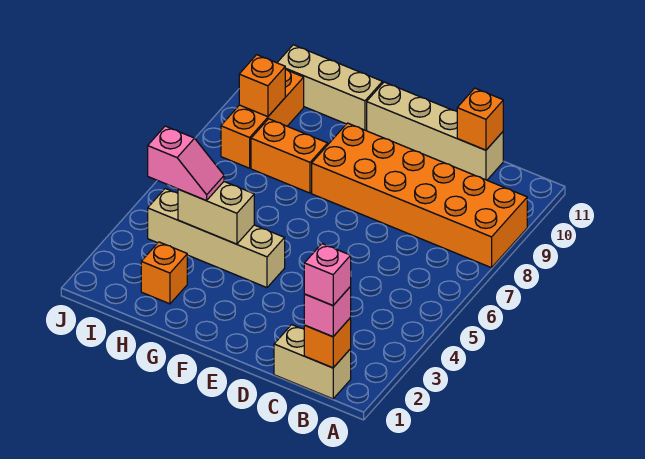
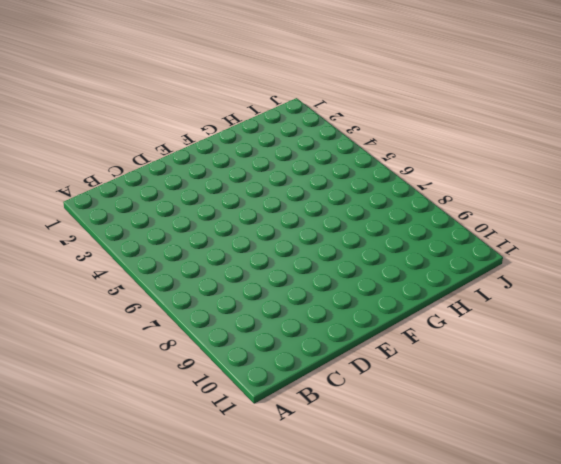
none -> orange brick A8:F9 level 1
none -> tan brick B1:C1 level 1
none -> tan brick C11:F11 level 1

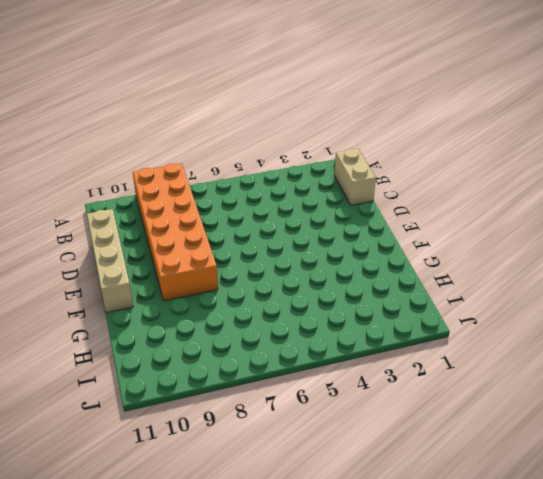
none -> tan brick F4:I4 level 1
none -> orange brick G8:H8 level 1
none -> tan brick G11:I11 level 1

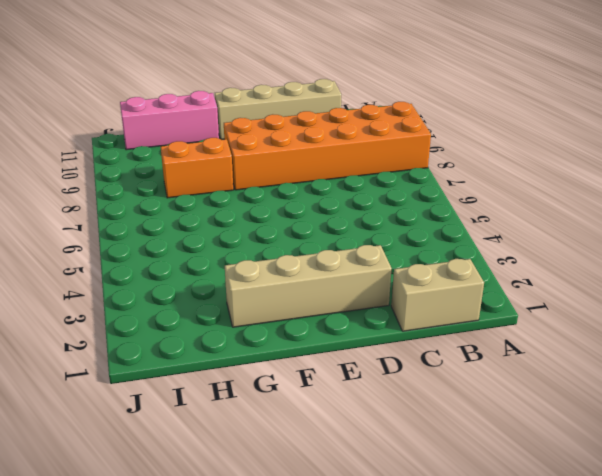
tan brick D2:G2 level 1 -> tan brick F4:I4 level 1
pink brick G11:I11 level 1 -> tan brick G11:I11 level 1
none -> orange brick H2 level 1
none -> orange brick I8:I10 level 1
none -> orange brick B1 level 2

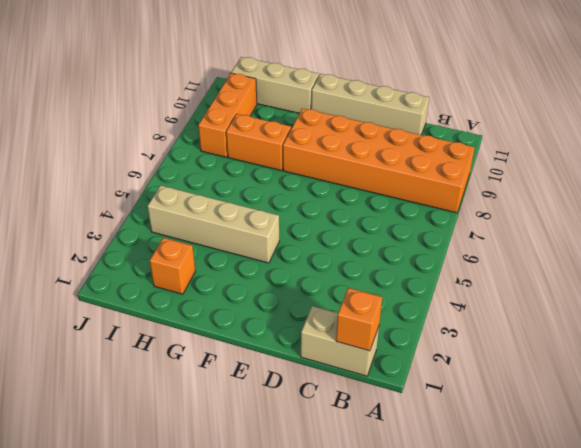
none -> orange brick C11 level 2
none -> tan brick G4:H4 level 2
none -> orange brick I9 level 2

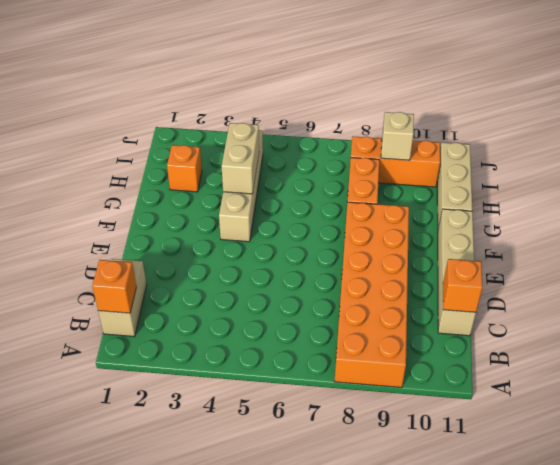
tan brick I9 level 2 -> orange brick I9 level 2
none -> pink brick B1 level 3
none -> pink slope H4:I4 level 3 top I
none -> pink brick B1 level 4

